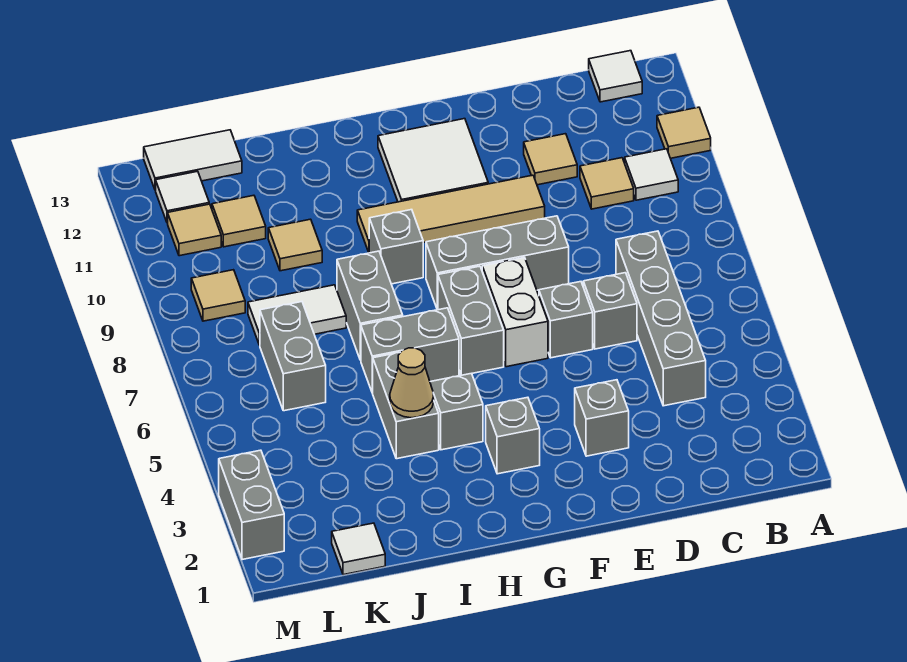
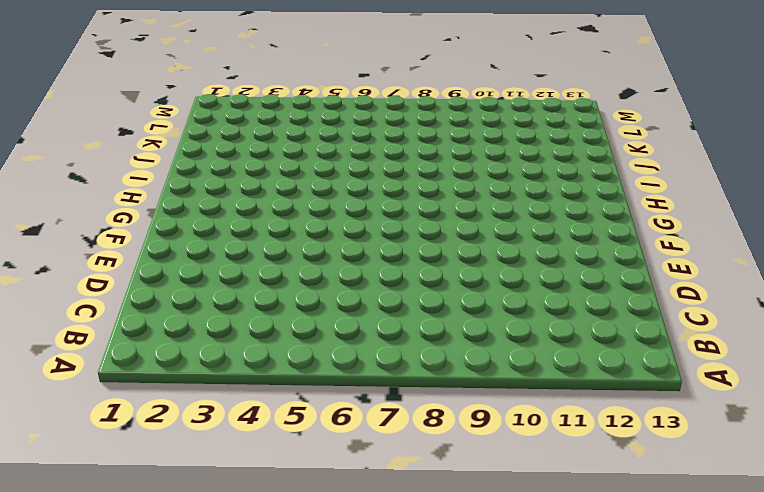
none -> tan tile A11 level 1
none -> white tile B10 level 1
none -> white tile B13 level 1
none -> grey brick C4:C7 level 1

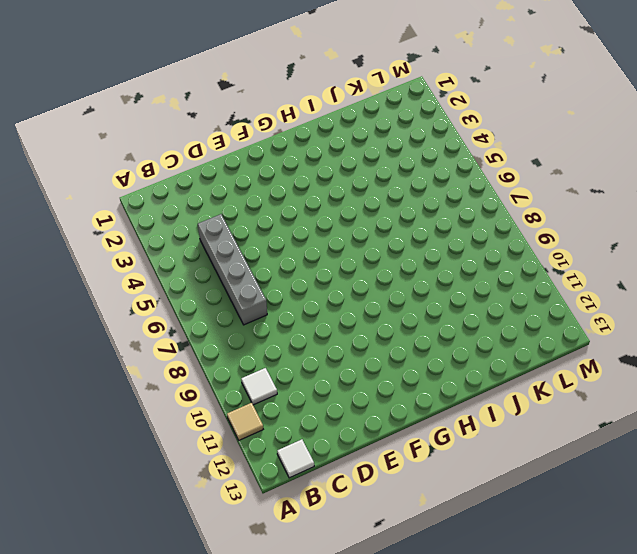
none -> tan tile C10 level 1
none -> grey brick D6 level 1
none -> tan tile D11 level 1
none -> grey brick E3 level 1

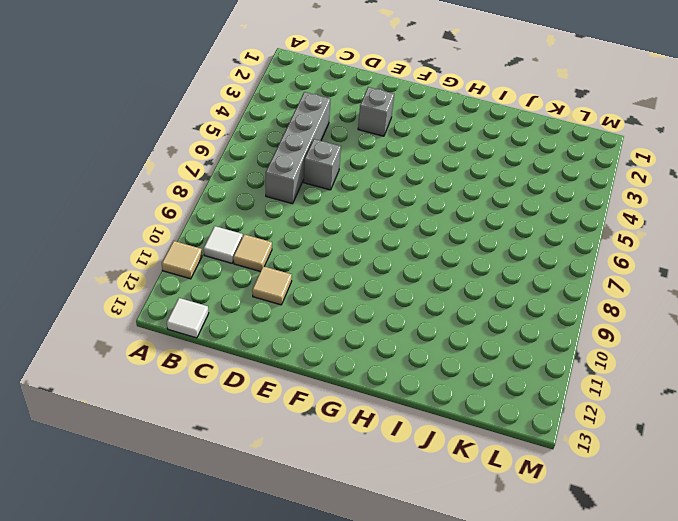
none -> grey brick E6 level 1
none -> grey brick E8:G8 level 1
none -> tan tile E10:H10 level 1
none -> white brick F6:F7 level 1

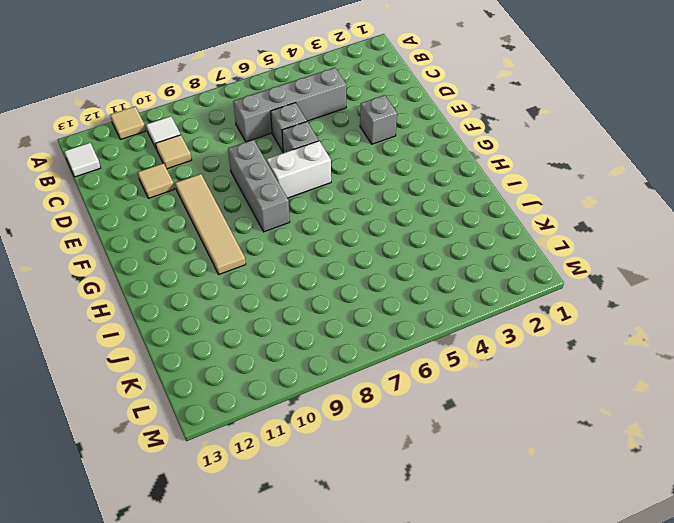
none -> white tile F11:G12 level 1
none -> grey brick G3 level 1
none -> grey brick G6:G7 level 1
none -> grey brick H4 level 1

